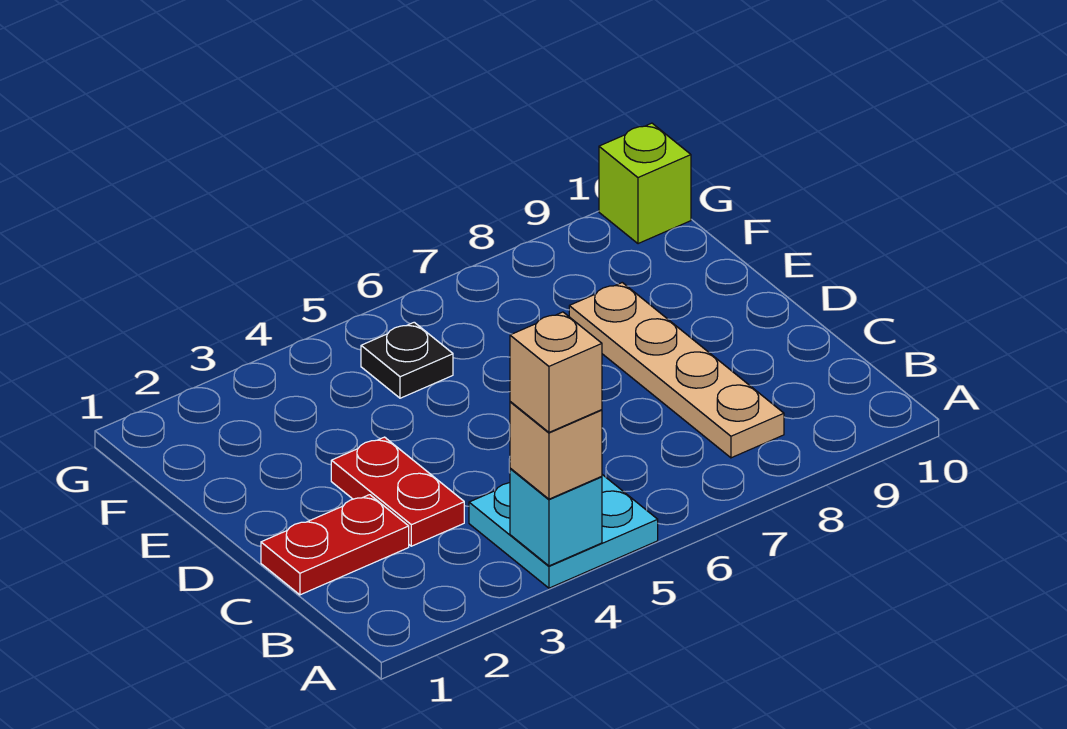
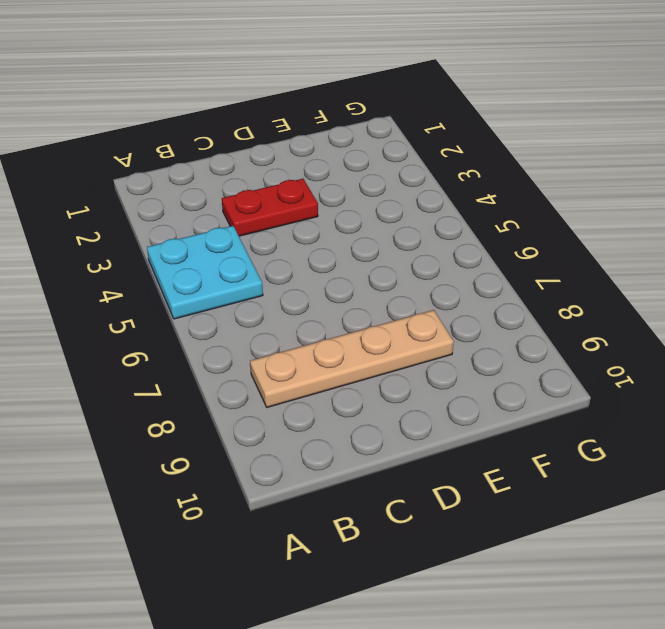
none -> red plate C1:C2 level 1
none -> black plate F5 level 1

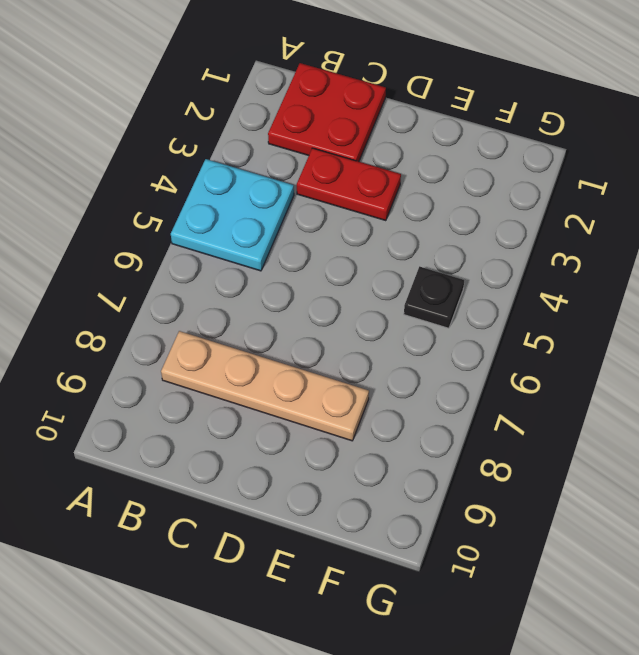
red plate B1:C2 level 1 -> red plate C1:C2 level 1
none -> lime brick G10 level 1
none -> cyan brick A4 level 2

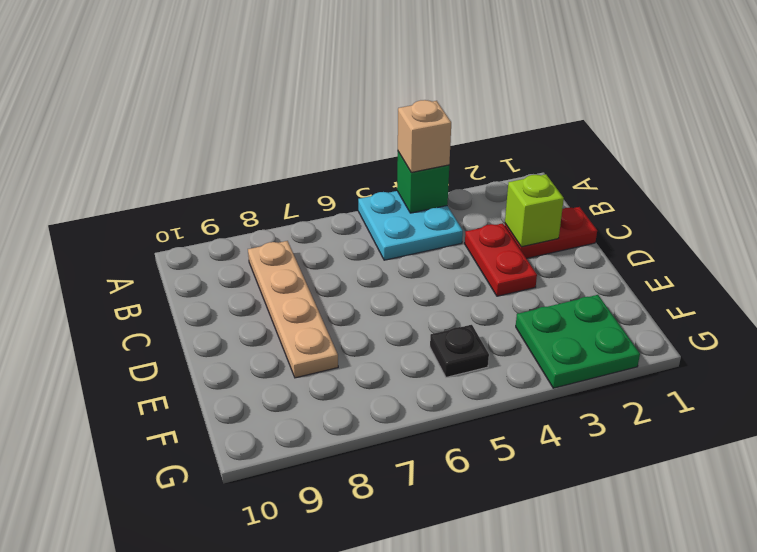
green brick A4 level 2 -> cyan brick A4 level 2
lime brick C2 level 2 -> lime brick G10 level 1
green plate F2:G3 level 1 -> none
none -> tan brick A4 level 4

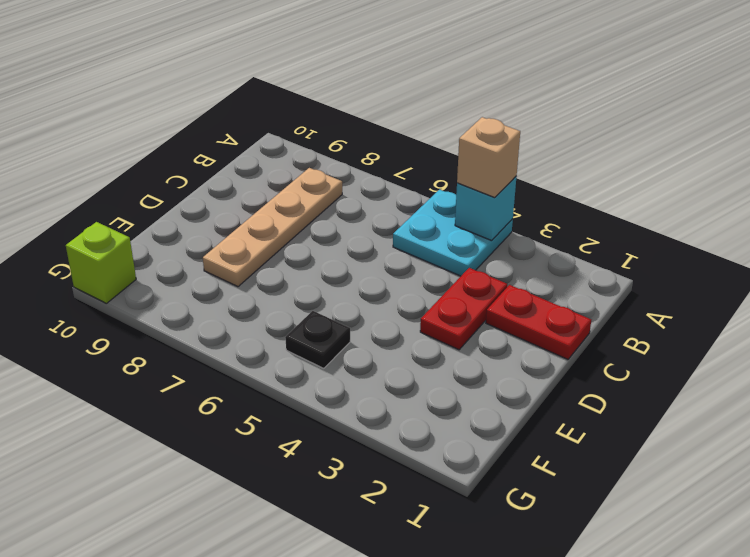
none -> tan brick A4 level 4

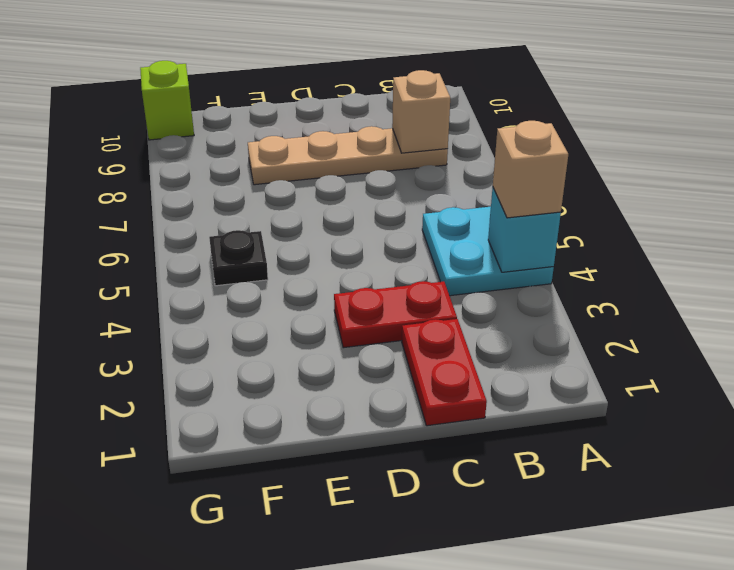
tan brick B8 level 2 -> tan brick A4 level 4

